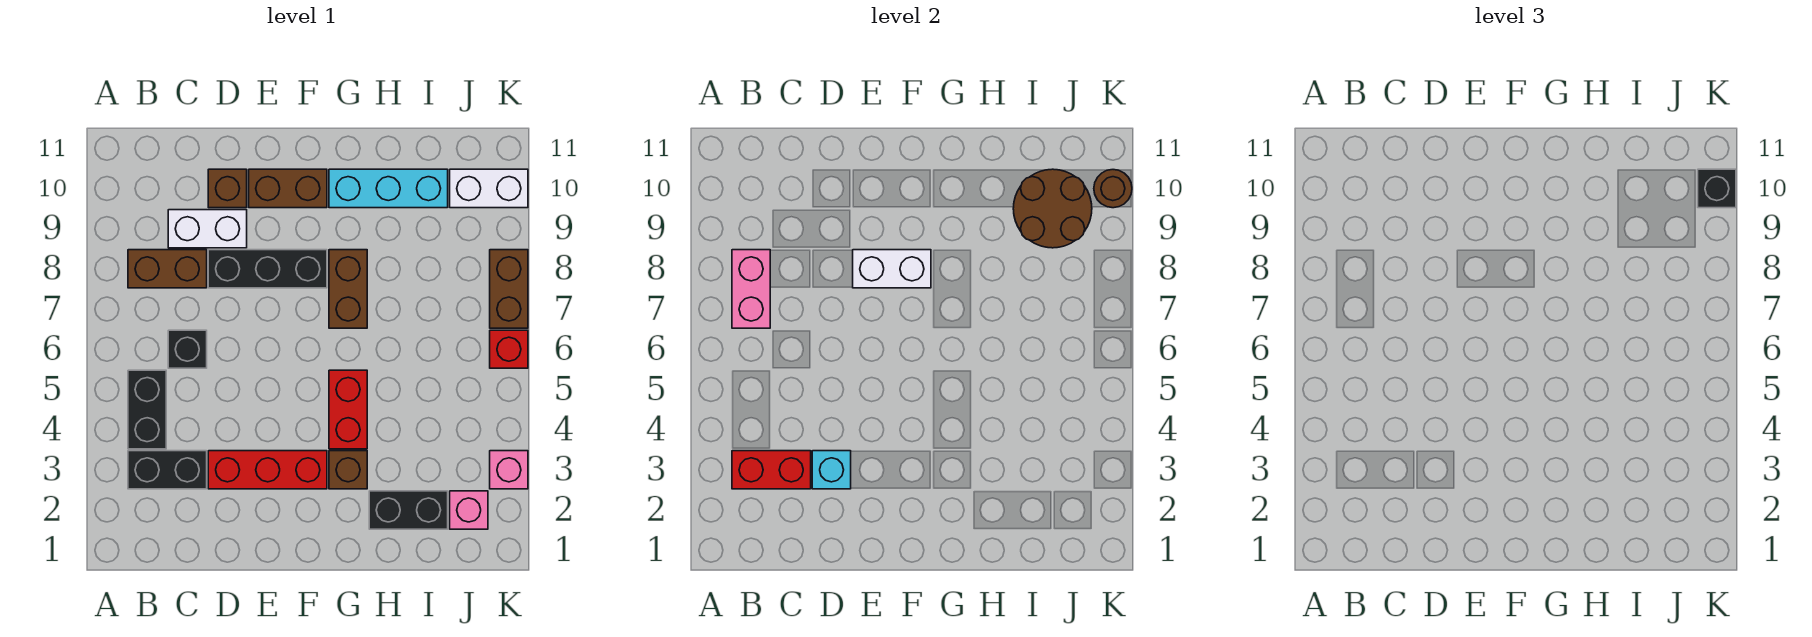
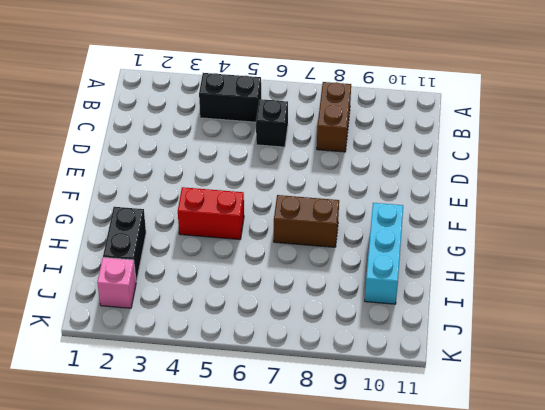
none -> black brick B3:C3 level 1
none -> white brick C9:D9 level 1
none -> red brick D3:F3 level 1

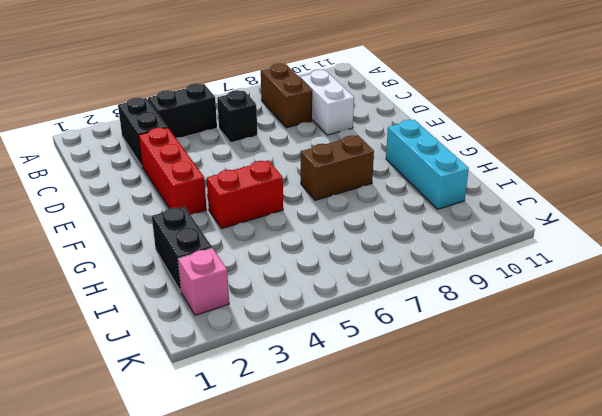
none -> black brick D8:F8 level 1
none -> brown brick D10 level 1
none -> brown brick E10:F10 level 1

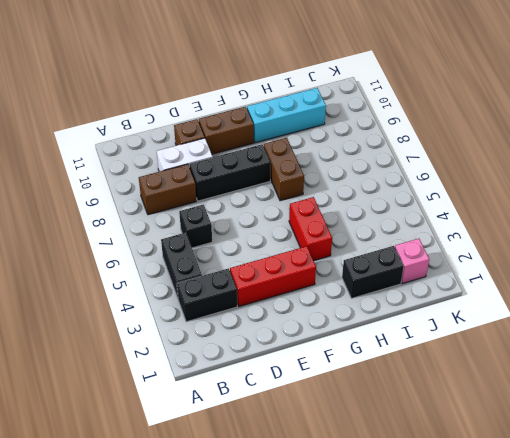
none -> brown brick G3 level 1
none -> white brick J10:K10 level 1
none -> pink brick K3 level 1

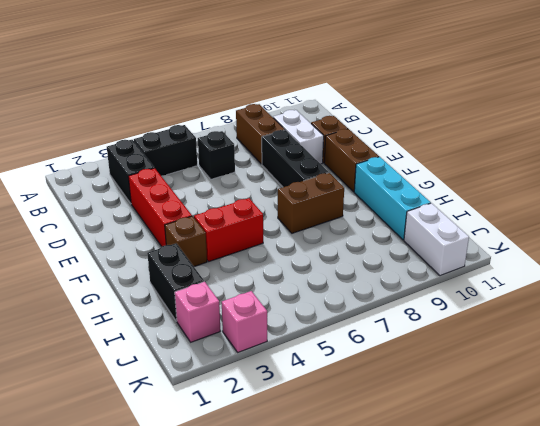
none -> red brick K6 level 1
none -> brown brick K7:K8 level 1
none -> red brick B3:C3 level 2

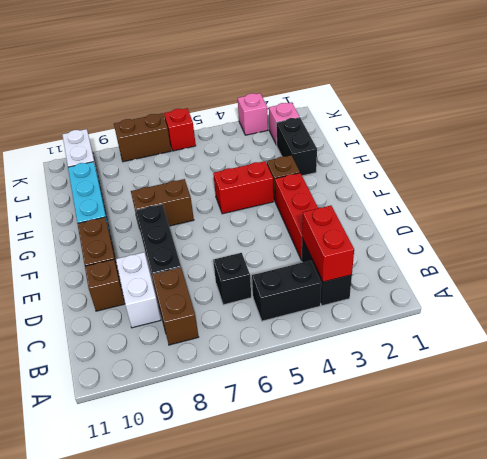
none -> pink brick B7:B8 level 2
none -> cyan brick D3 level 2
none -> white brick E8:F8 level 2

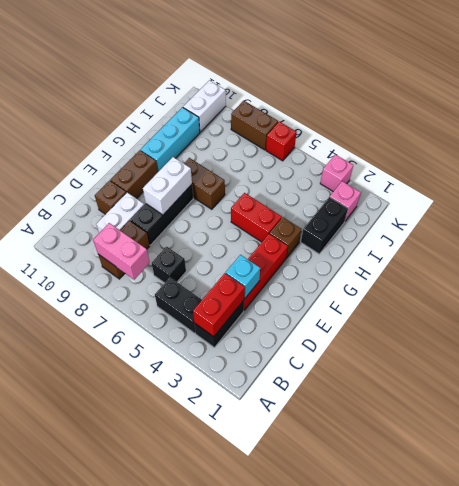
none -> brown round brick I9:J10 level 2
none -> brown round brick K10 level 2
none -> black brick K10 level 3

